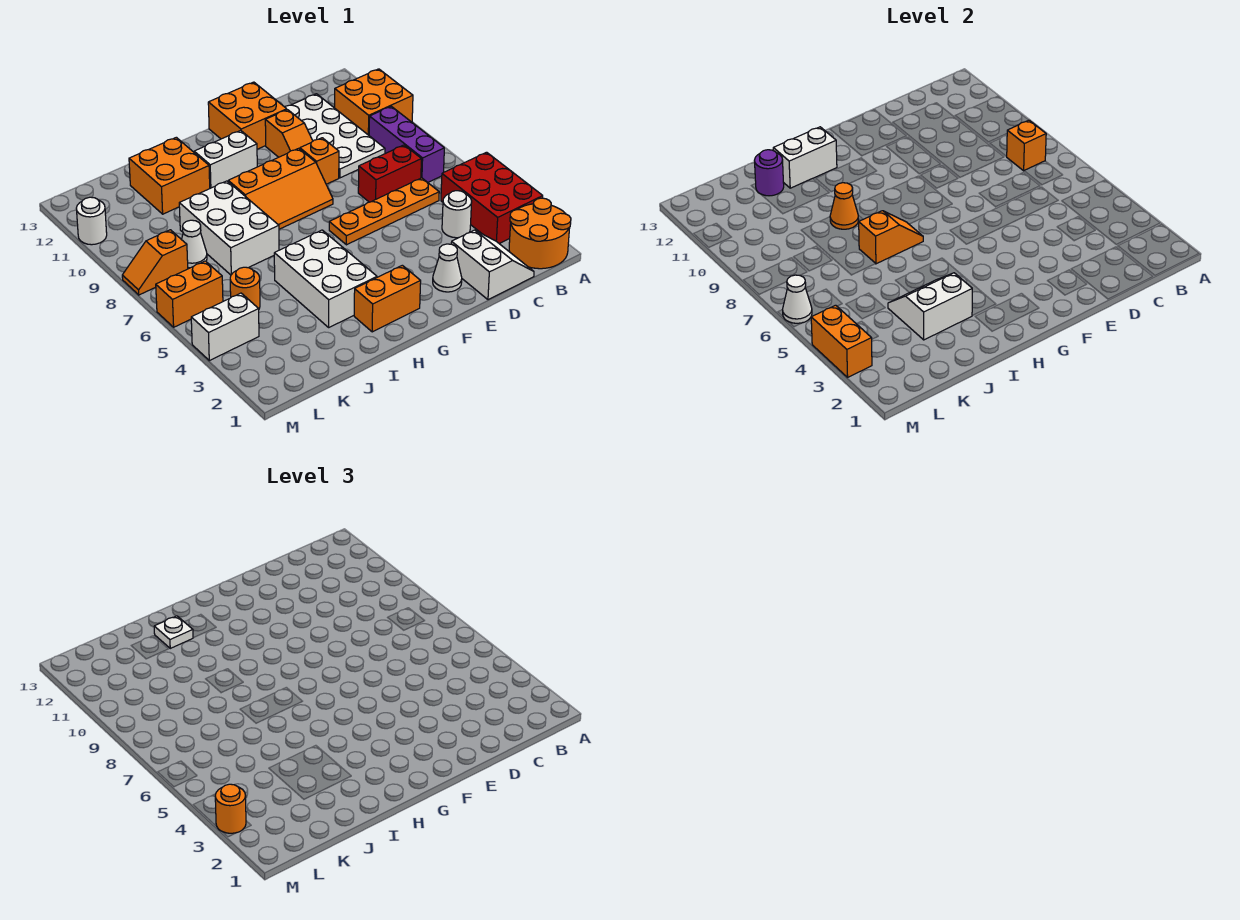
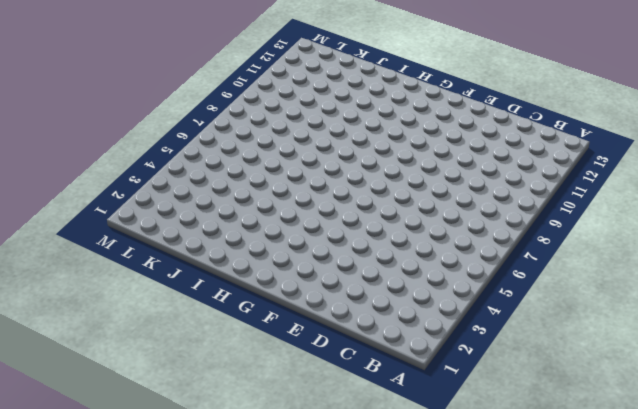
none -> orange round brick A1:B2 level 1
none -> red brick A3:B5 level 1
none -> orange brick A10:B11 level 1
none -> purple brick B7:B9 level 1

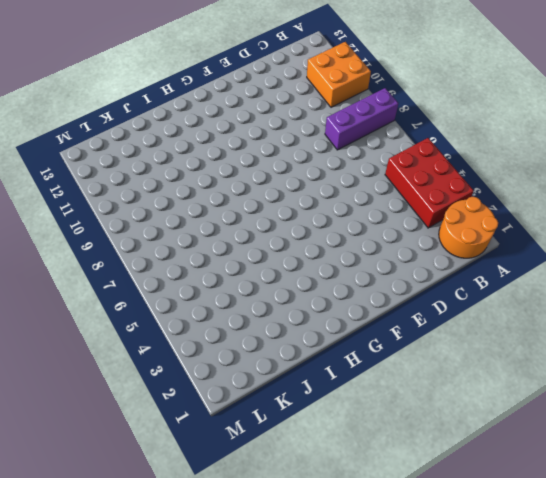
purple brick A8:C8 level 1 -> purple brick B7:B9 level 1
none -> white slope C1:D2 level 1 top D
none -> white round brick C4 level 1
none -> orange plate C6:F6 level 1
none -> red brick C7:D7 level 1

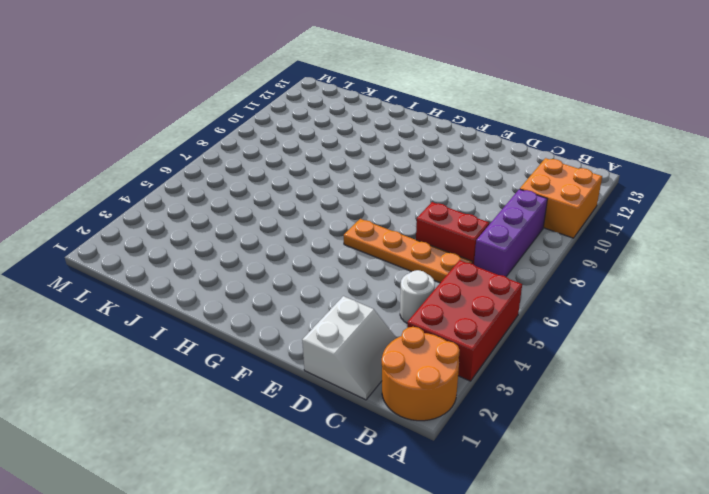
none -> white plate C9:D12 level 1
none -> white cone E2 level 1
none -> orange brick E9 level 1
none -> orange slope E10:E11 level 1 top 11

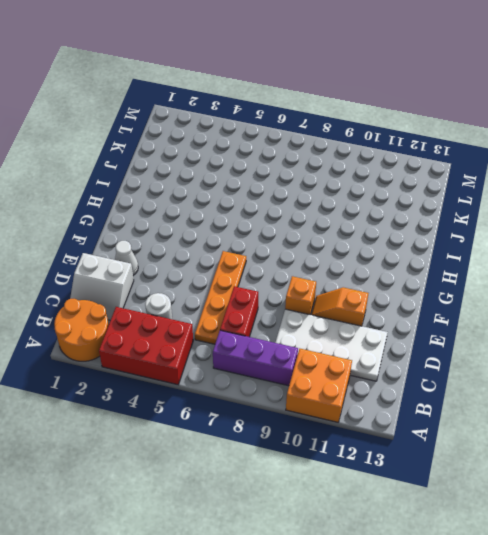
none -> orange brick E12:F13 level 1
none -> orange slope F8:H9 level 1 top 9
none -> orange brick G2:H2 level 1
none -> white brick G11:H11 level 1

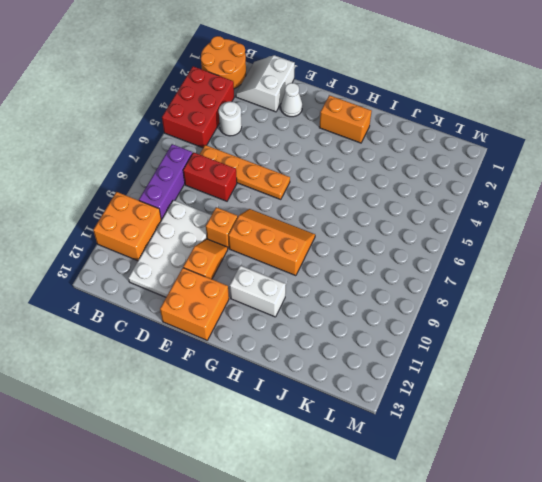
none -> white brick H3:I5 level 1
none -> white brick I7:J9 level 1
none -> orange brick I11:J12 level 1
none -> orange round brick K5 level 1

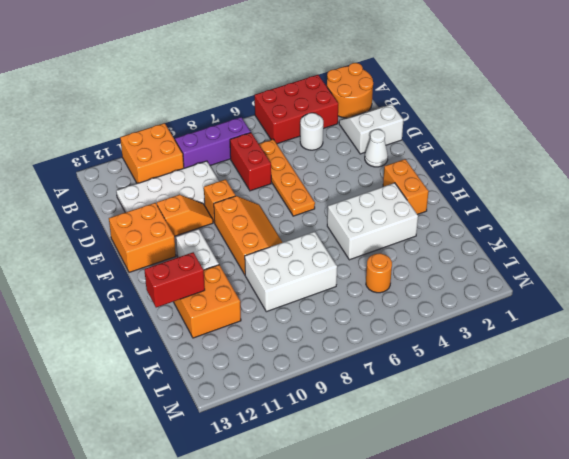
red brick I12:I13 level 2 -> white brick H12:I12 level 2
none -> white cone K8 level 1
none -> white brick L4:M4 level 1
none -> orange brick L6:M6 level 1
none -> orange slope L8:M8 level 1 top L

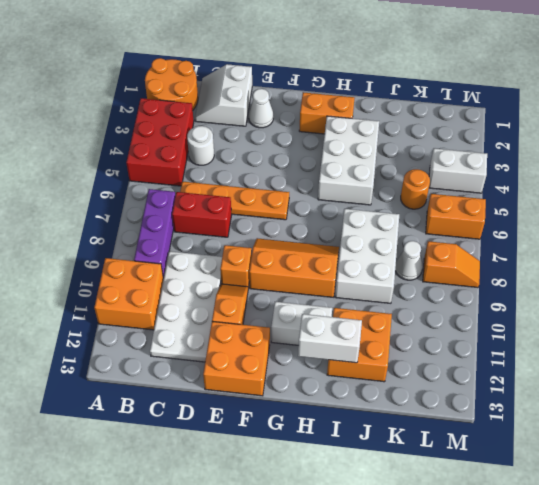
none -> white round brick M11 level 1
none -> orange brick B8 level 2
none -> orange slope H7:I7 level 2 top I
none -> white slope I3:J4 level 2 top 3

